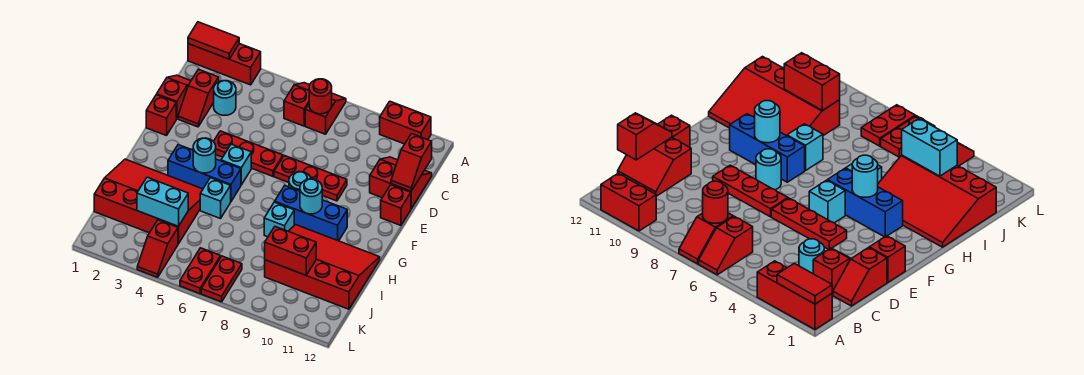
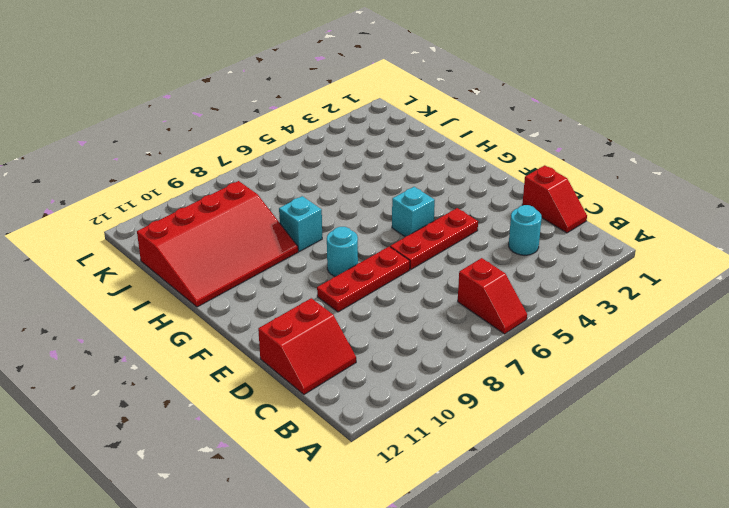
none -> red brick A1:A3 level 1
none -> red slope A7:B7 level 1 top B
none -> red brick A10:A11 level 1
none -> red slope C2:D2 level 1 top C

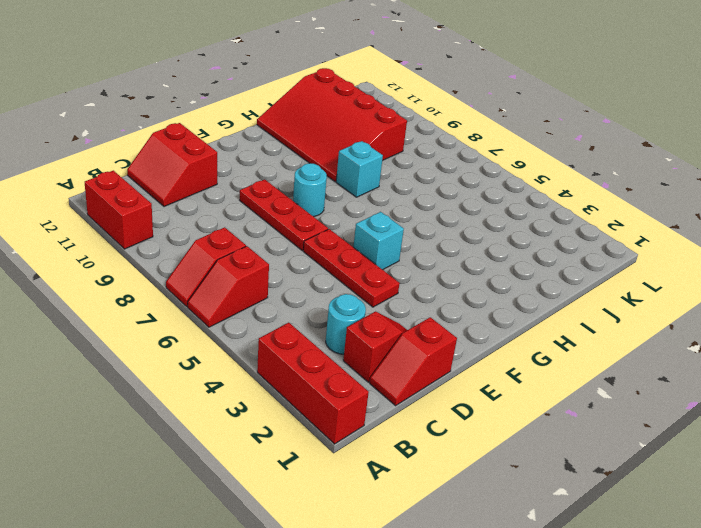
none -> red brick E1 level 1
none -> red brick E12 level 1
none -> blue brick G3:G5 level 1
none -> blue brick G8:G10 level 1

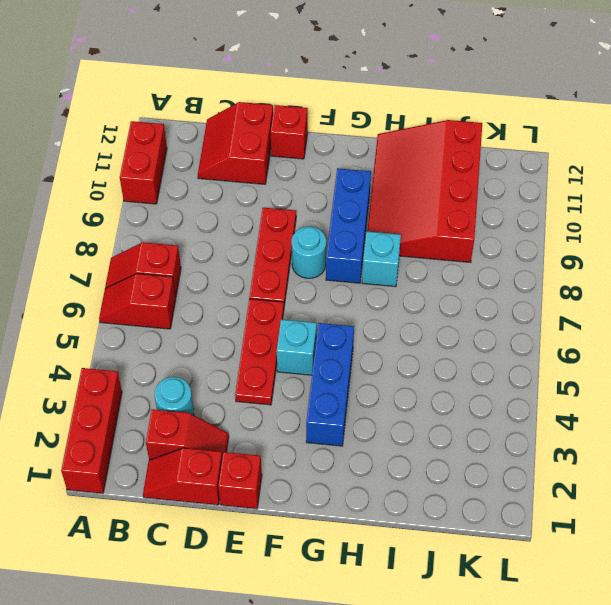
none -> red slope H1:J4 level 1 top J
none -> cyan brick H5 level 1
none -> red slope K4:L4 level 1 top K
none -> red plate K6:L6 level 1

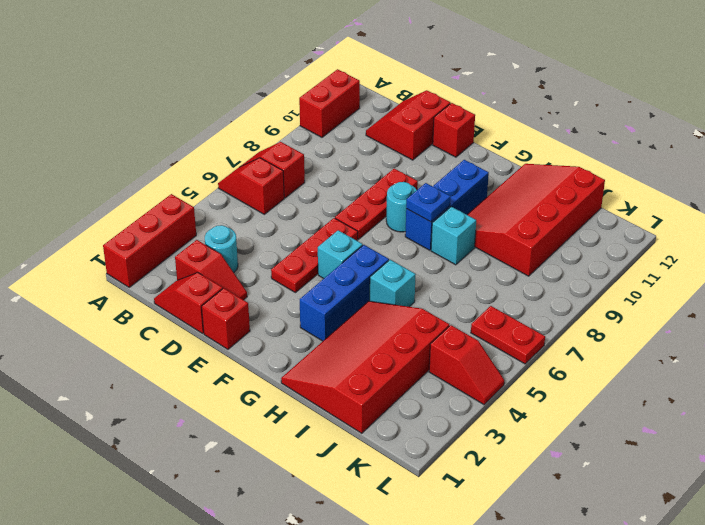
blue plate G8 level 2 -> none
none -> red plate K7:L7 level 1
none -> red tile A1:A2 level 2
none -> red round brick B7 level 2
none -> red slope C12:D12 level 2 top C

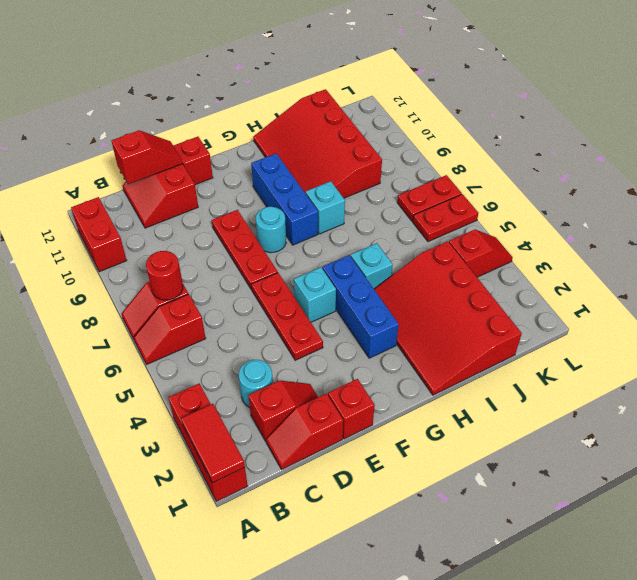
none -> cyan round brick G4 level 2
none -> cyan round brick G9 level 2
none -> cyan brick J3:J4 level 2
none -> red brick J9:J10 level 2

